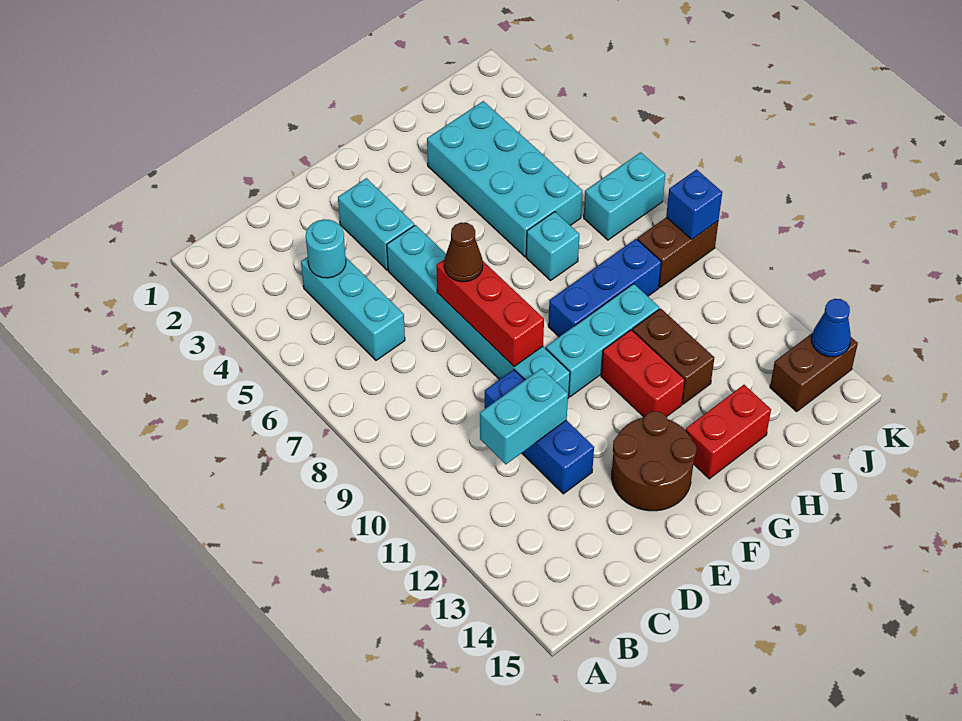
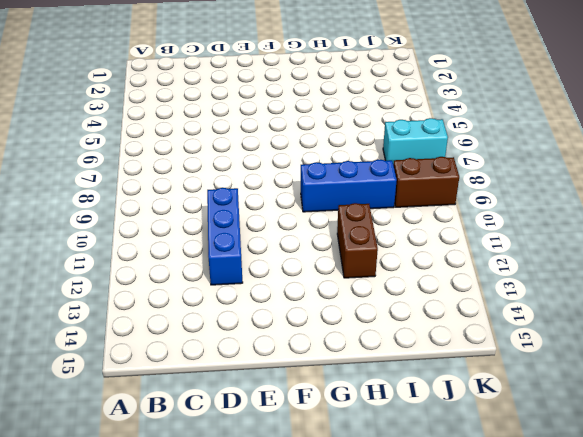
none -> cyan brick C4:C6 level 1
none -> cyan brick E3:E4 level 1
none -> cyan brick E5:E10 level 1

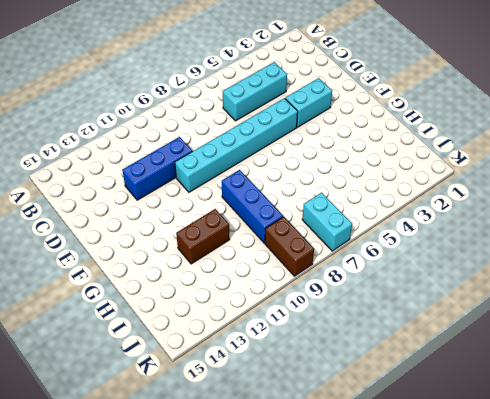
none -> brown round brick E13:F14 level 1
none -> cyan brick F10:H10 level 1
none -> red brick G11:G12 level 1

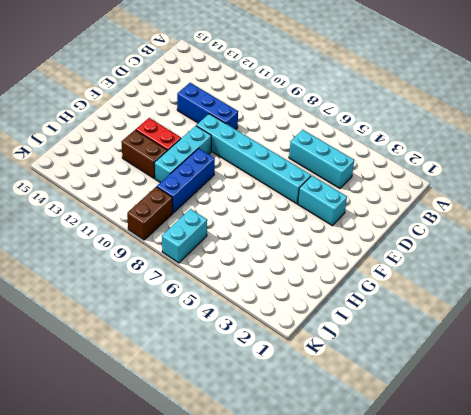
none -> brown round brick E13:F14 level 1
none -> red brick G14:H14 level 1
none -> cyan brick H3:I6 level 1

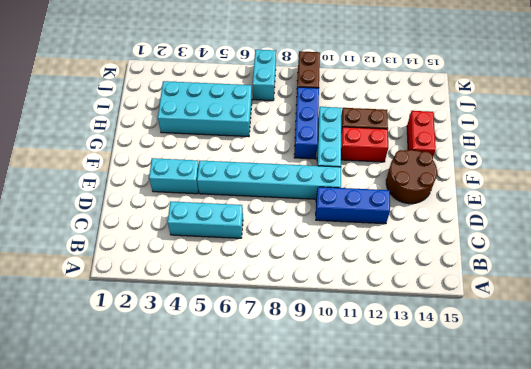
none -> cyan brick H7 level 1
none -> brown brick J14:K14 level 1
none -> cyan round brick C4 level 2

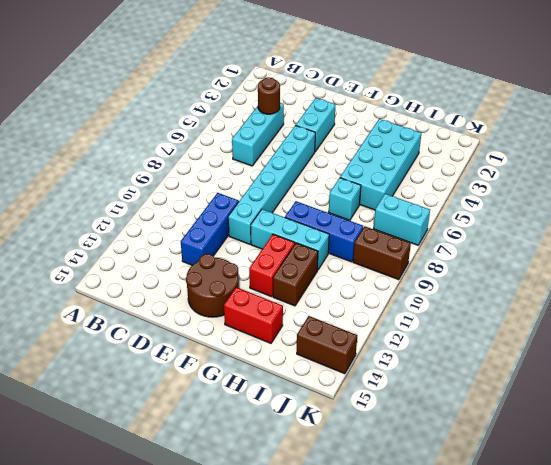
brown round brick C4 level 2 -> cyan round brick C4 level 2
none -> cyan brick C11:D11 level 2
none -> red brick E7:E9 level 2
none -> blue brick K9 level 2

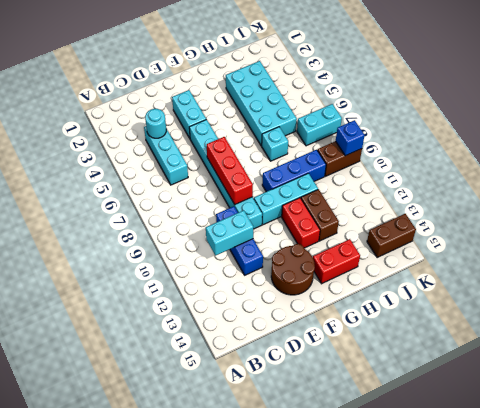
none -> blue cone K14 level 2
none -> brown cone E7 level 3

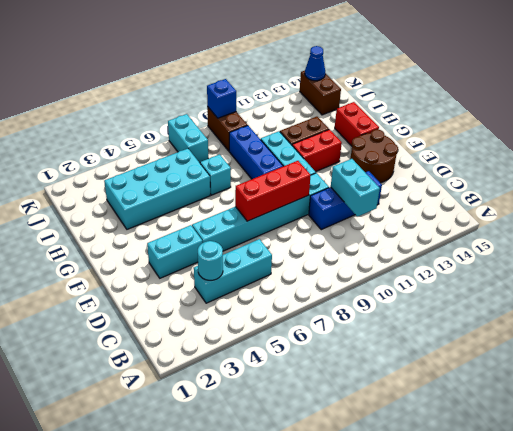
none -> brown cone E7 level 3

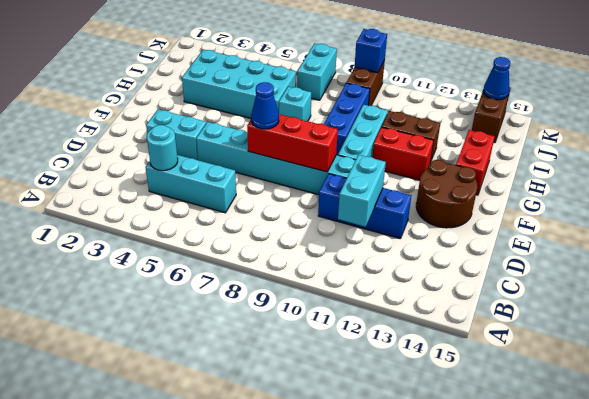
blue cone E7 level 3 -> brown cone E7 level 3

